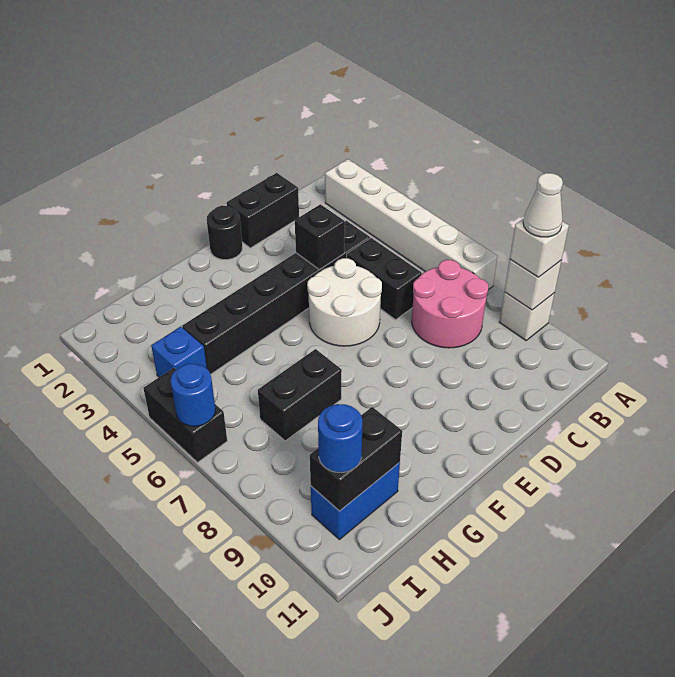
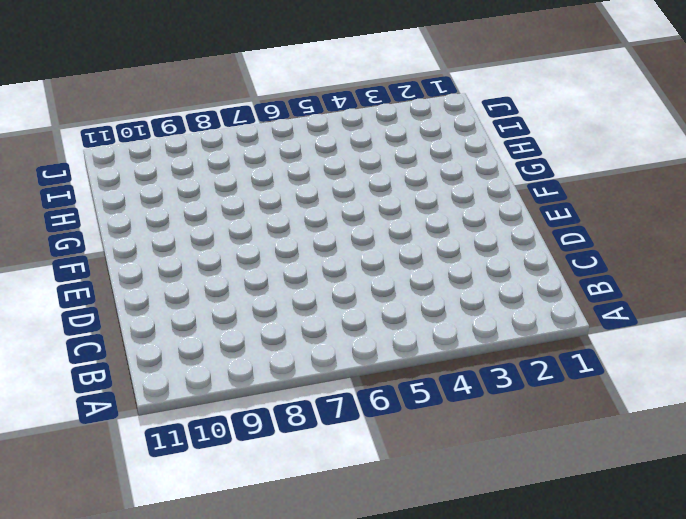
none -> white brick A2:A7 level 1
none -> white brick A9 level 1
none -> pink round brick B7:C8 level 1

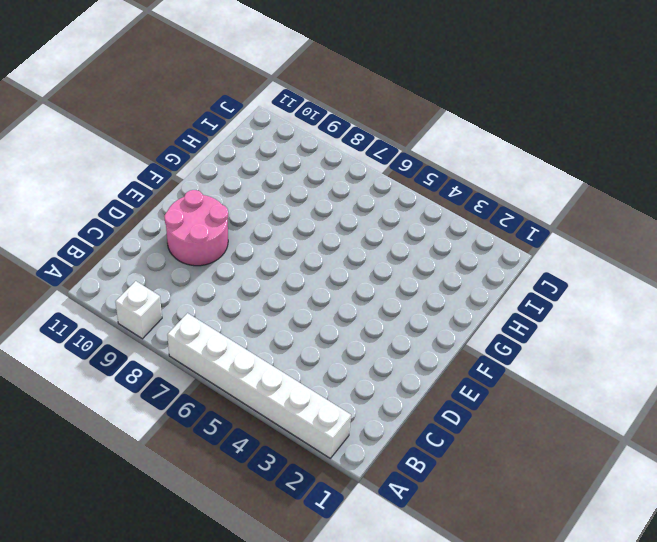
pink round brick D9:E10 level 1 -> pink round brick B7:C8 level 1
none -> black brick C1:D1 level 1
none -> black brick C4:H4 level 1
none -> black brick C5:C6 level 1

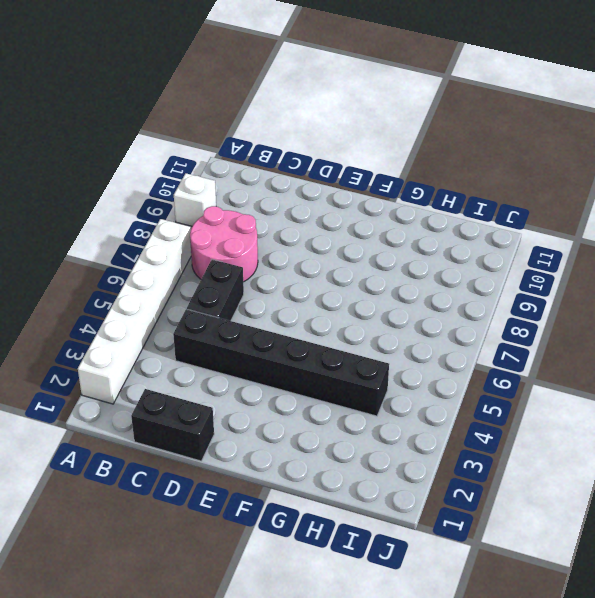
none -> white round brick D5:E6 level 1
none -> black round brick E1 level 1
none -> black brick G7:H7 level 1

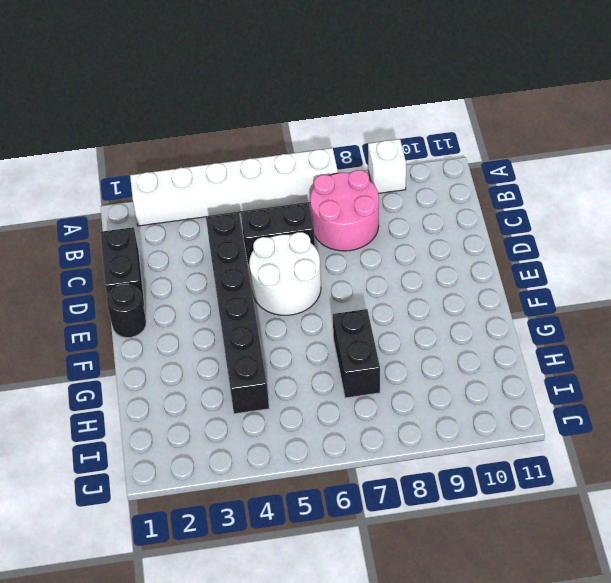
none -> blue brick H10:I10 level 1
none -> blue brick I4 level 1
none -> black brick J5:J6 level 1

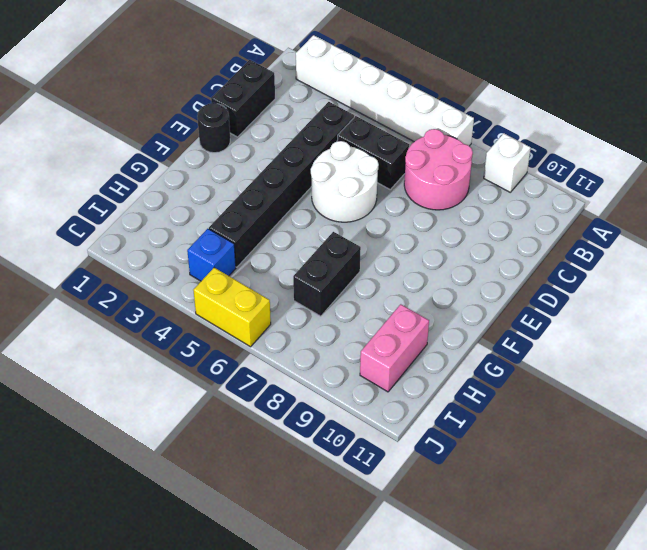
pink brick H10:I10 level 1 -> blue brick H10:I10 level 1
yellow brick J5:J6 level 1 -> black brick J5:J6 level 1
none -> white brick A9 level 2
none -> black brick D4 level 2
none -> black brick H10:I10 level 2

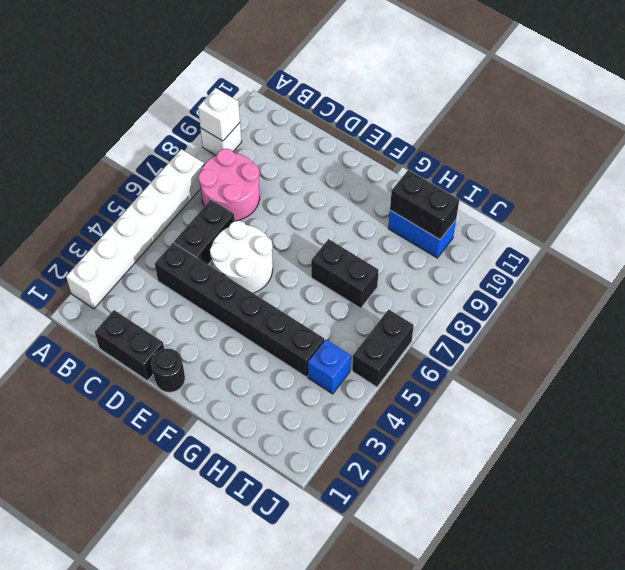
none -> black brick D4 level 2
none -> blue round brick J6 level 2
none -> white brick A9 level 3

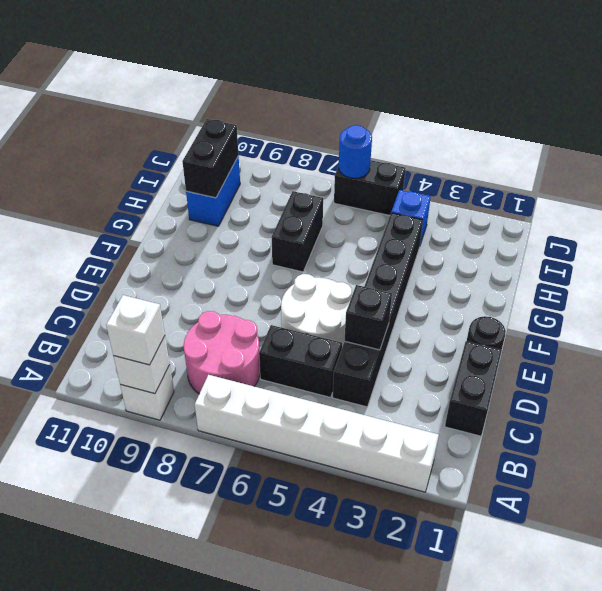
none -> blue round brick I10 level 3
none -> white cone A9 level 4

